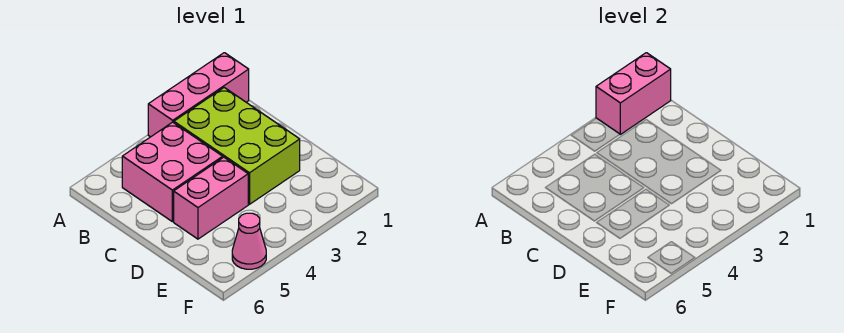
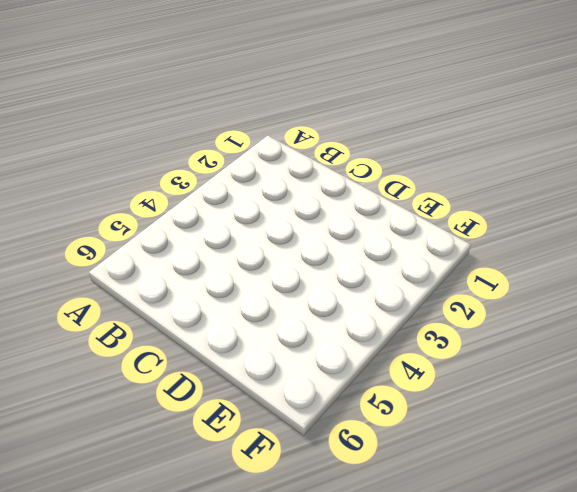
none -> pink brick A1:A3 level 1
none -> lime brick B2:D3 level 1

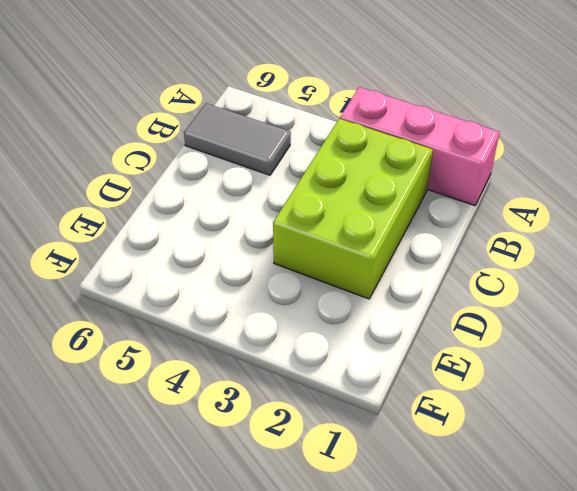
grey tile B5:B6 level 1 -> pink brick B4:C5 level 1
none -> pink brick D4:D5 level 1
none -> pink cone F5 level 1

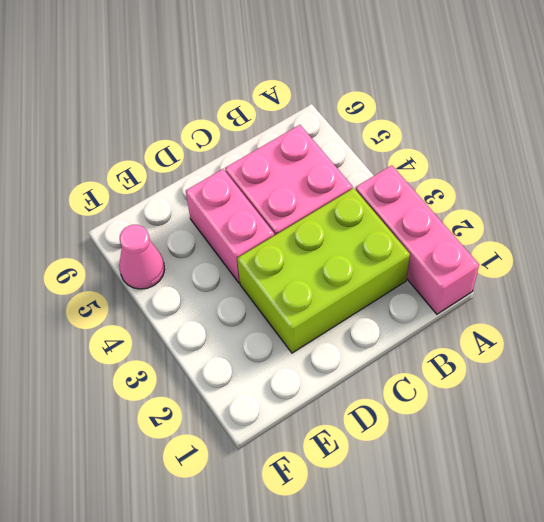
none -> pink brick A1:A2 level 2

